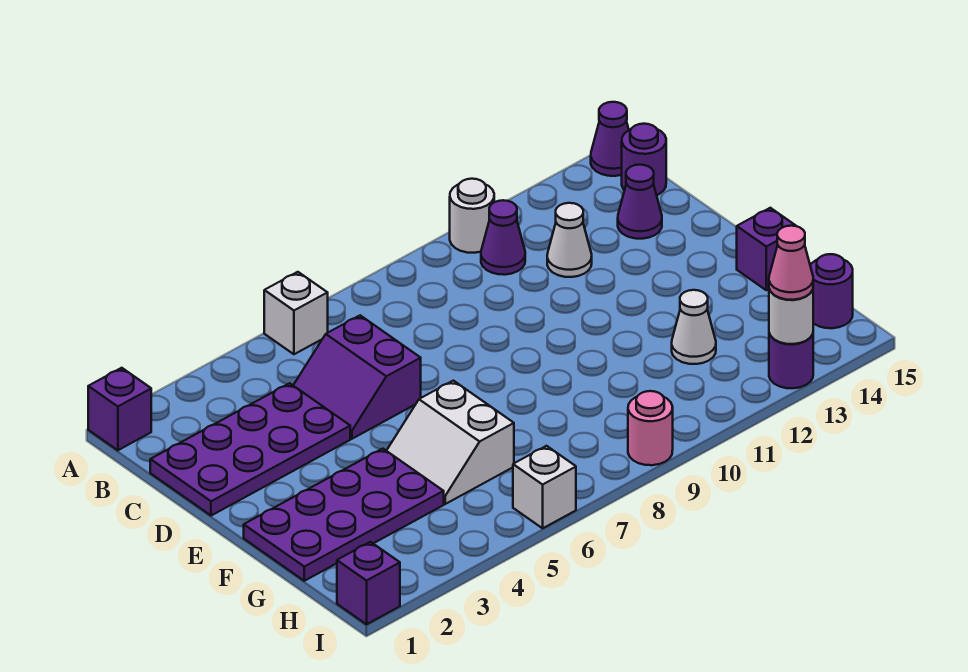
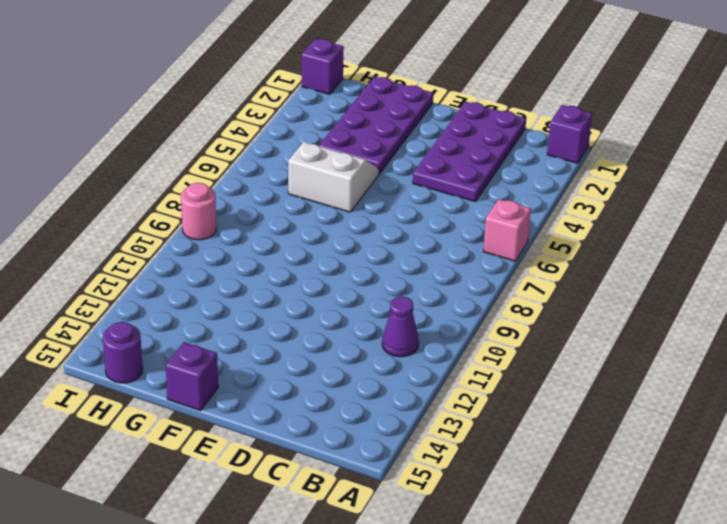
pink brick A6 level 1 -> white brick A6 level 1
none -> white round brick A11 level 1
none -> purple cone A15 level 1
none -> purple round brick B15 level 1

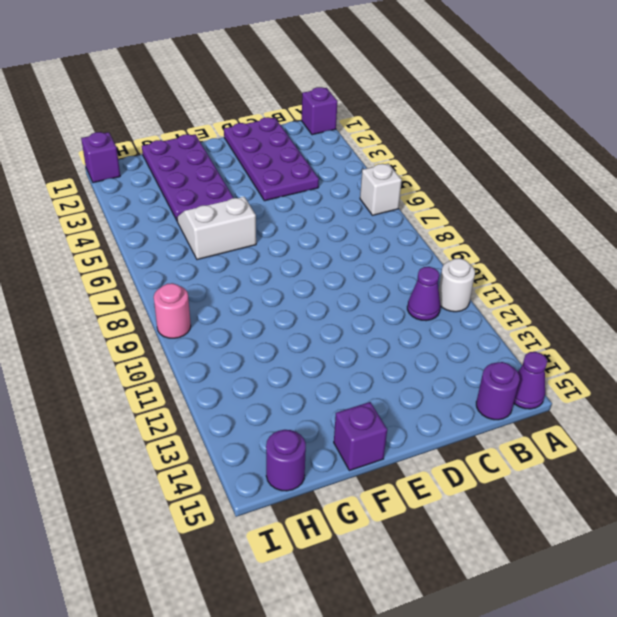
none -> purple slope C5:D6 level 1 top 6
none -> white cone C12 level 1
none -> purple cone C14 level 1

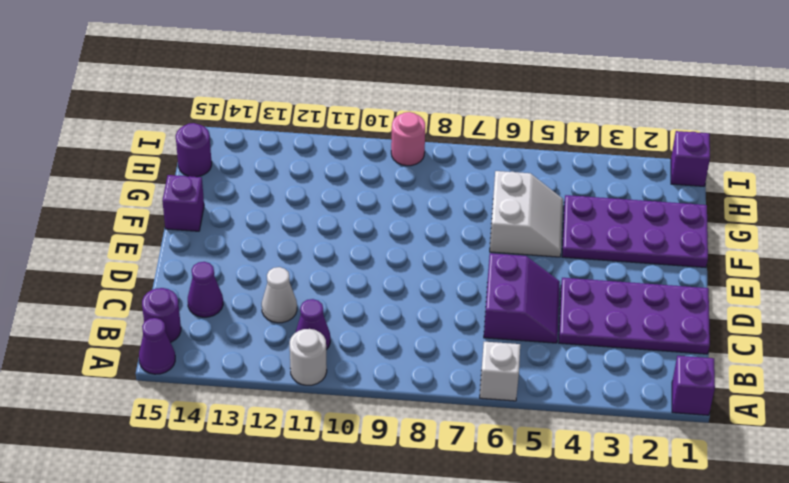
none -> white cone G12 level 1
none -> white brick I6 level 1
none -> purple round brick I13 level 1

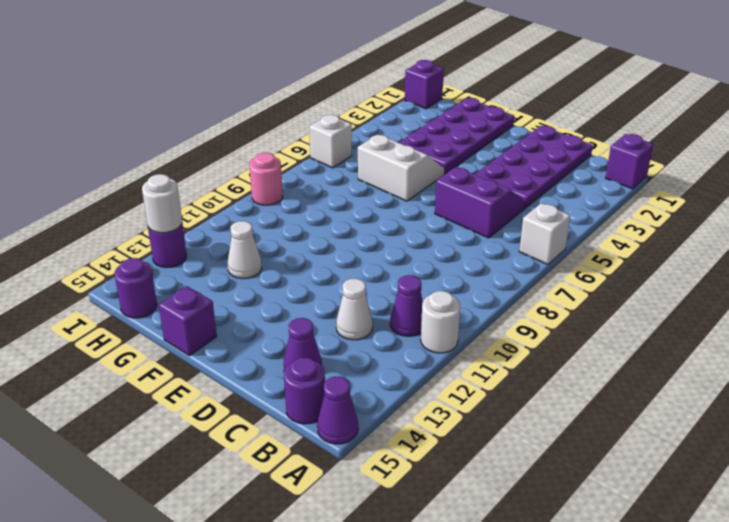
none -> pink cone I13 level 3

